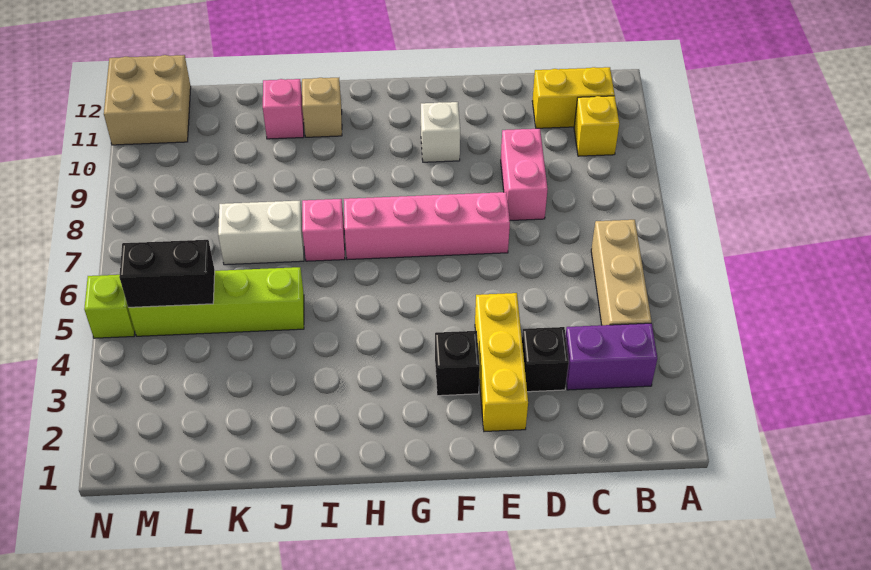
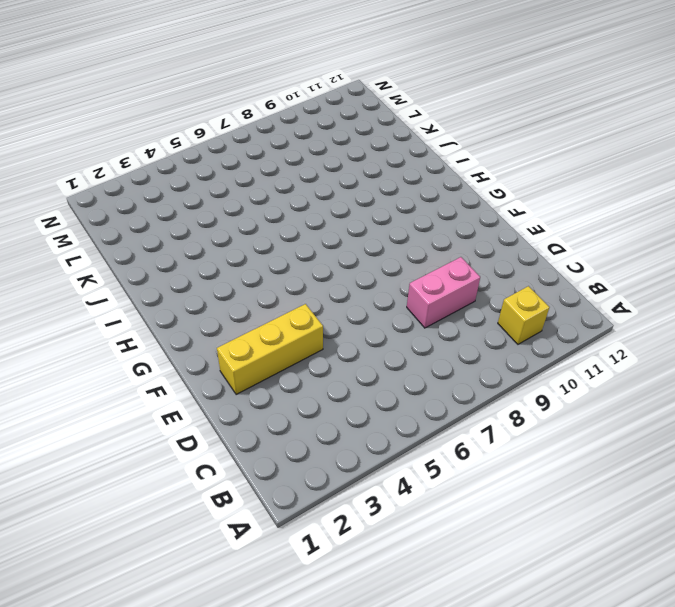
none -> purple brick B3:C3 level 1
none -> tan brick B4:B6 level 1
none -> yellow brick B11:C11 level 1

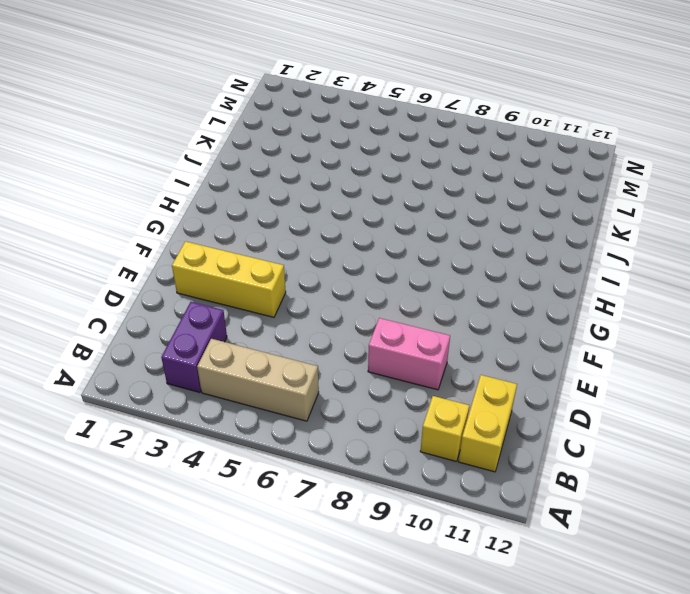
none -> black brick D3 level 1
none -> pink brick E7:H7 level 1
none -> black brick F3 level 1

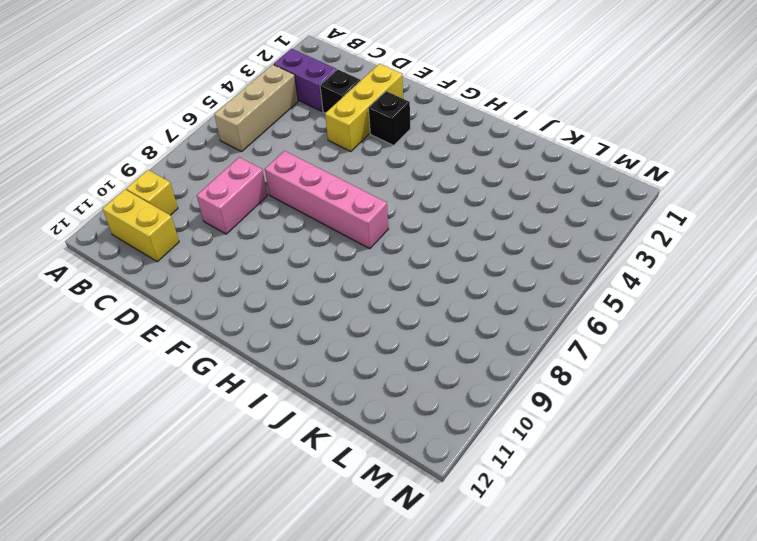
none -> white brick F10 level 1
none -> pink brick I7 level 1
none -> tan brick I11 level 1

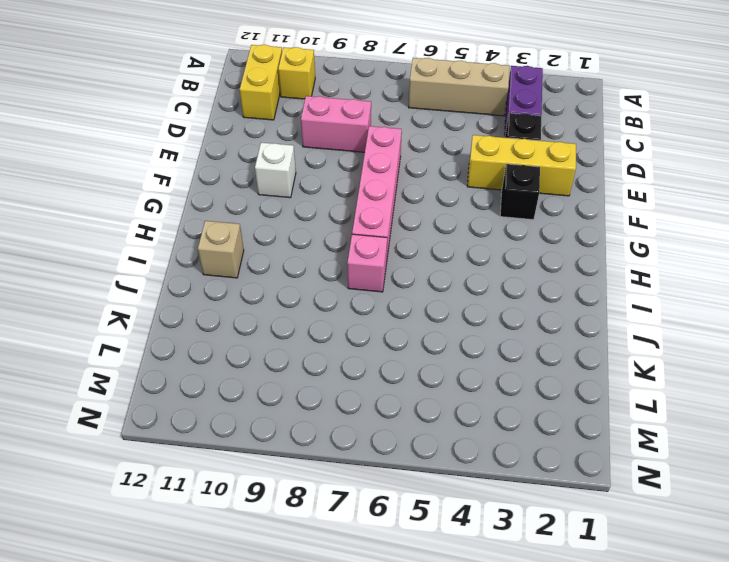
none -> lime brick J5:M5 level 1
none -> white brick J7:K7 level 1
none -> pink brick J11 level 1

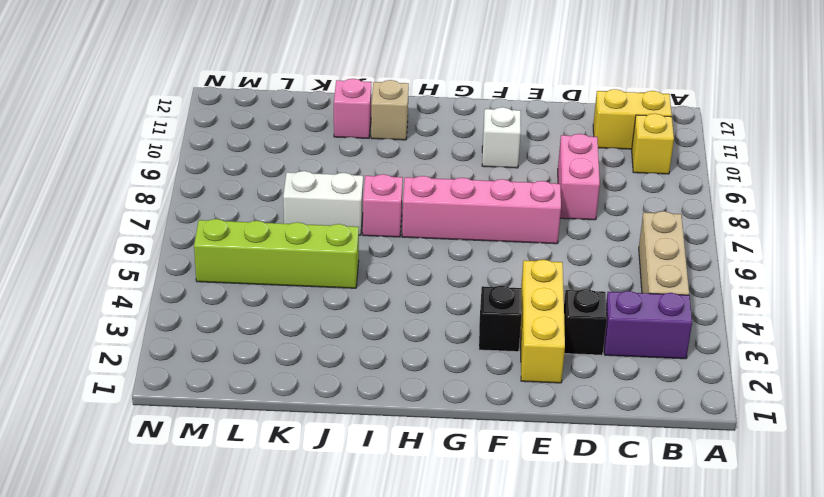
none -> tan brick M11:N12 level 1
none -> lime brick N5 level 1
none -> black brick L5:M5 level 2

